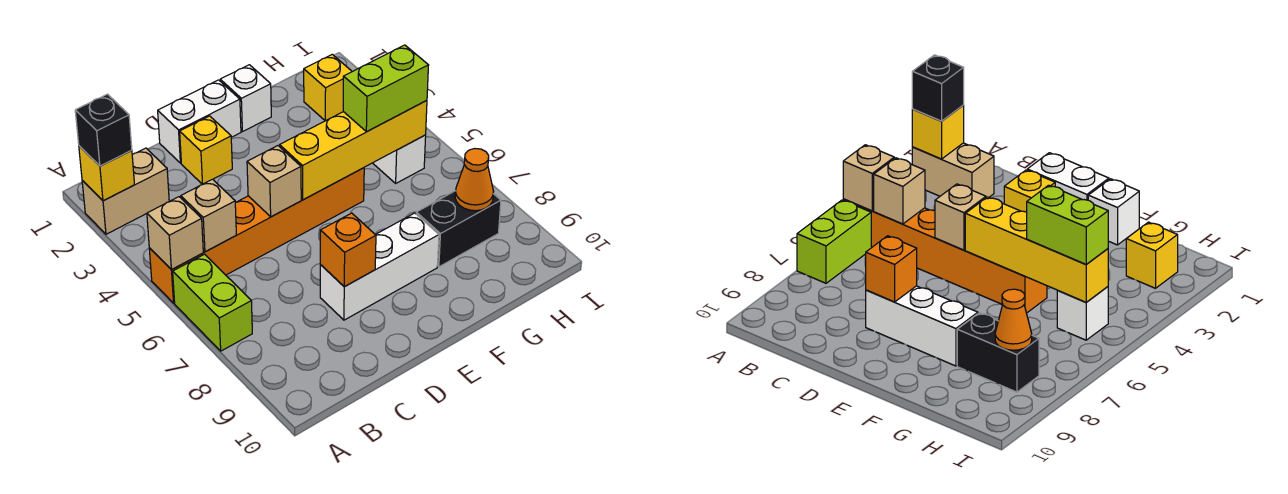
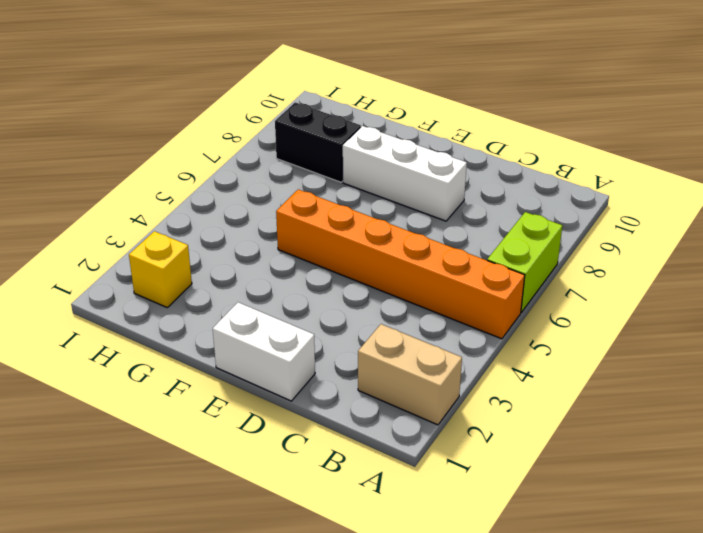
none -> yellow brick D2 level 1
none -> white brick F1 level 1
none -> white brick H5 level 1

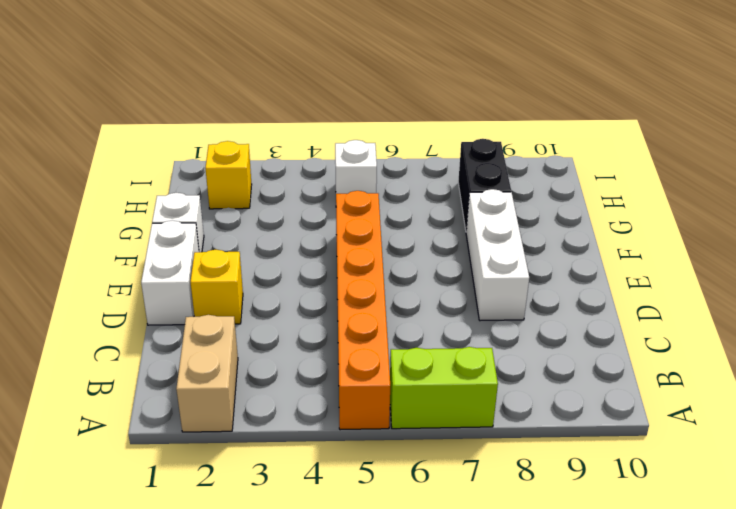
none -> yellow brick A2 level 2
none -> tan brick A5 level 2
none -> tan brick B5 level 2

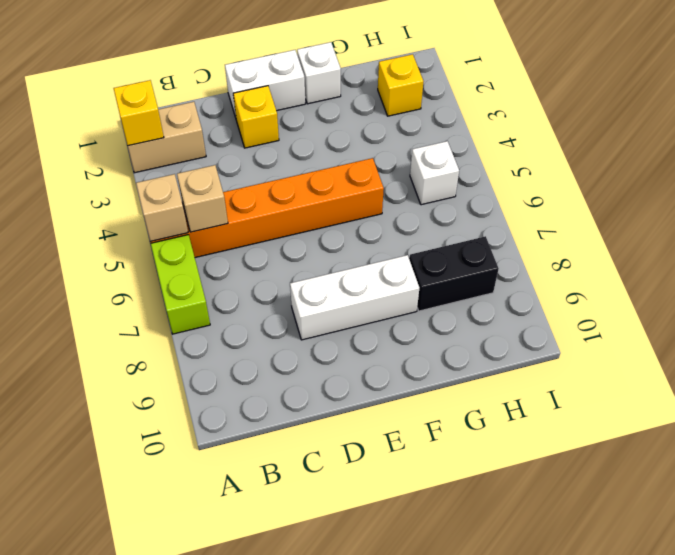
none -> tan brick D5 level 2
none -> orange brick D8 level 2
none -> yellow brick E5:H5 level 2

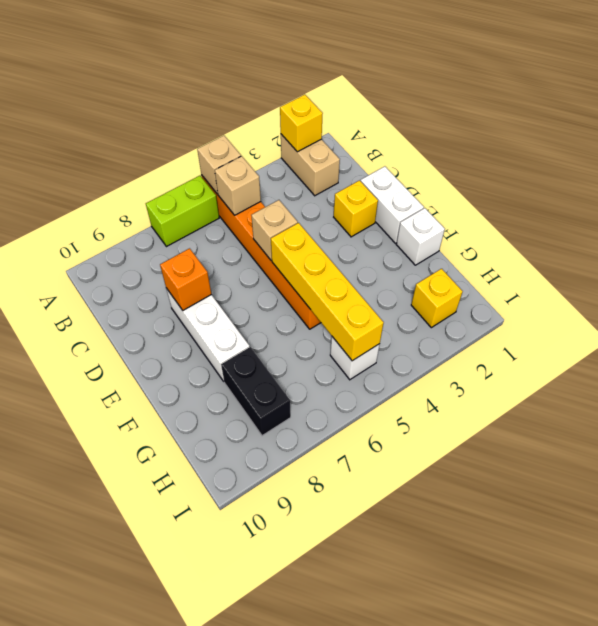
none -> orange cone H8 level 2
none -> black brick A2 level 3
none -> lime brick G5:H5 level 3

